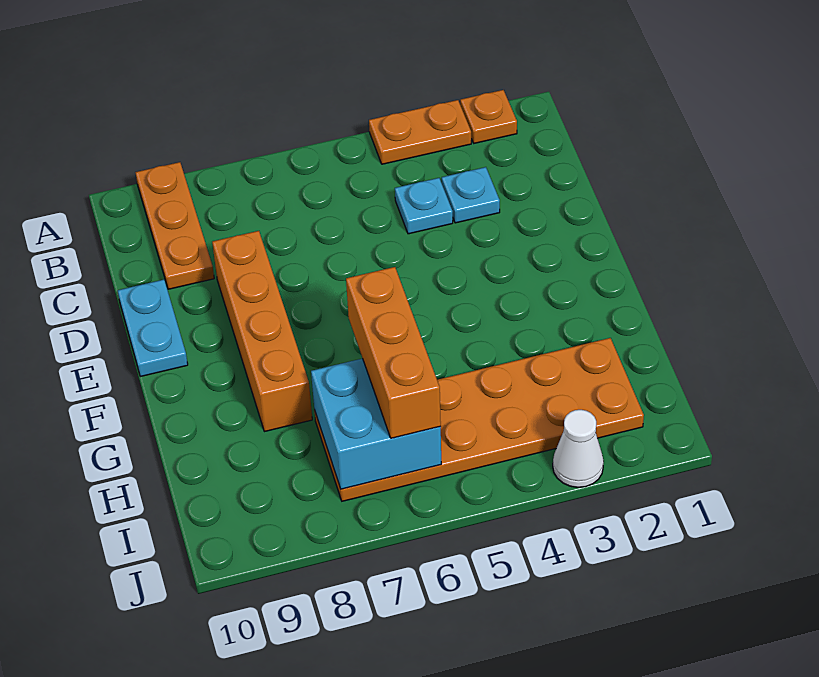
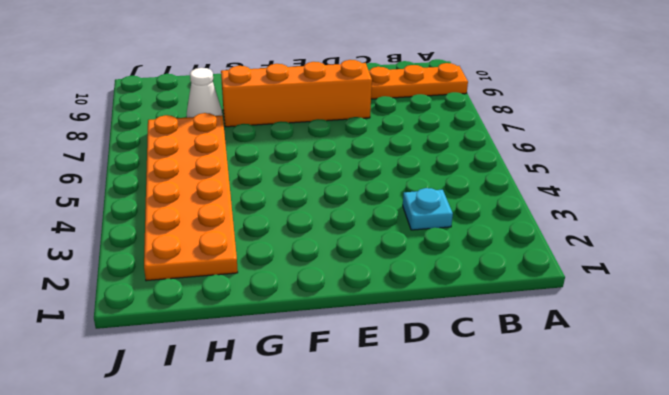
white cone H8 level 1 -> white cone J3 level 1
none -> orange plate A2 level 1
none -> orange plate A3:A4 level 1

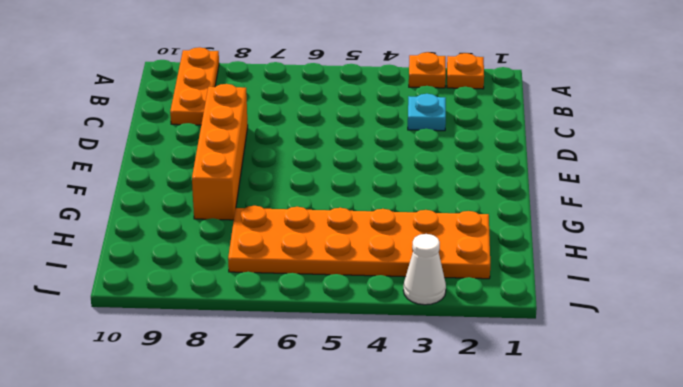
orange plate A3 level 1 -> orange plate A3:A4 level 1
none -> cyan plate C4 level 1
none -> cyan plate D10:E10 level 1

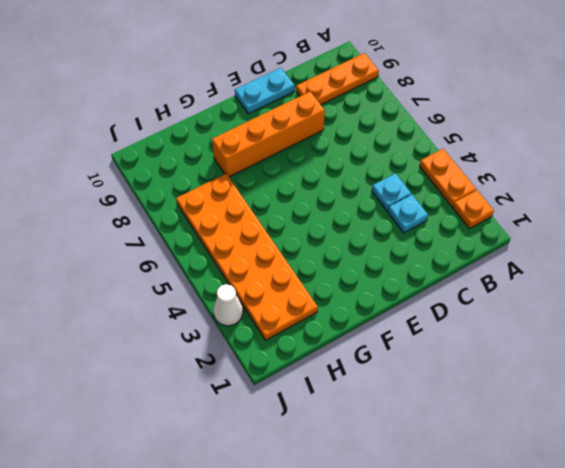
none -> cyan brick H6:I7 level 2
none -> orange brick G6:I6 level 3

